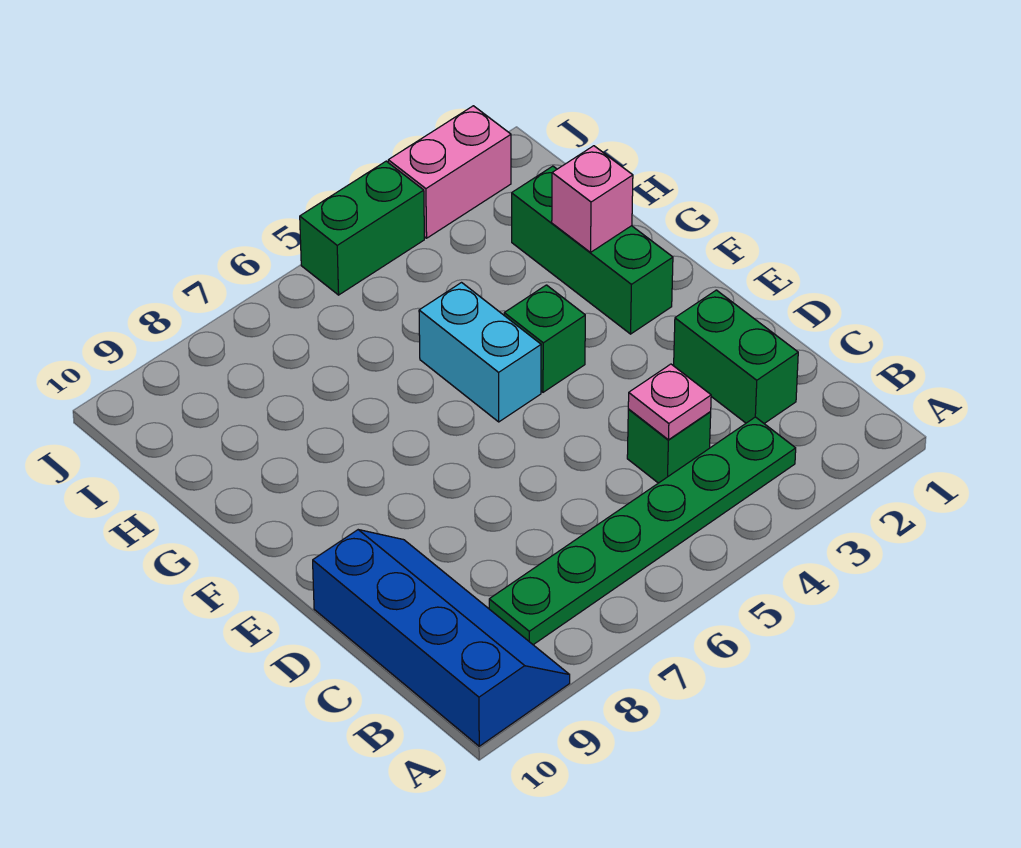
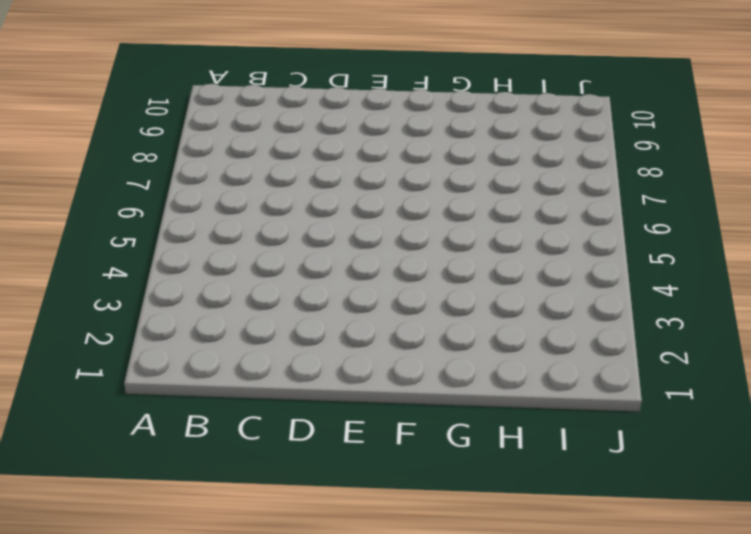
none -> blue slope A9:D10 level 1 top 10
none -> green plate B3:B8 level 1

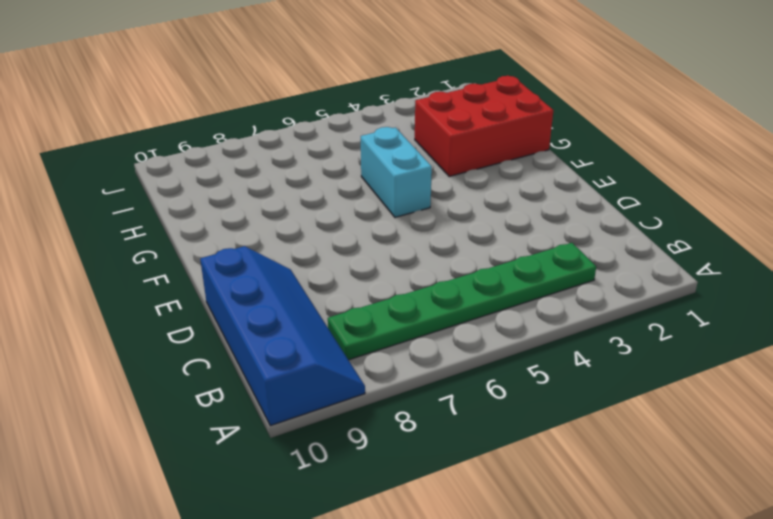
red brick G1:H3 level 1 -> green brick F2:H2 level 1
none -> green brick C2:D2 level 1
none -> green brick C4 level 1

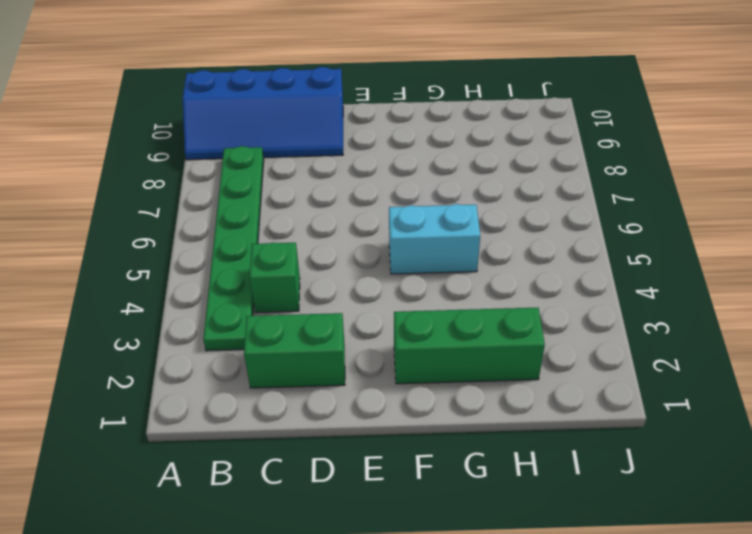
none -> green brick F4 level 1
none -> pink brick J2:J3 level 1

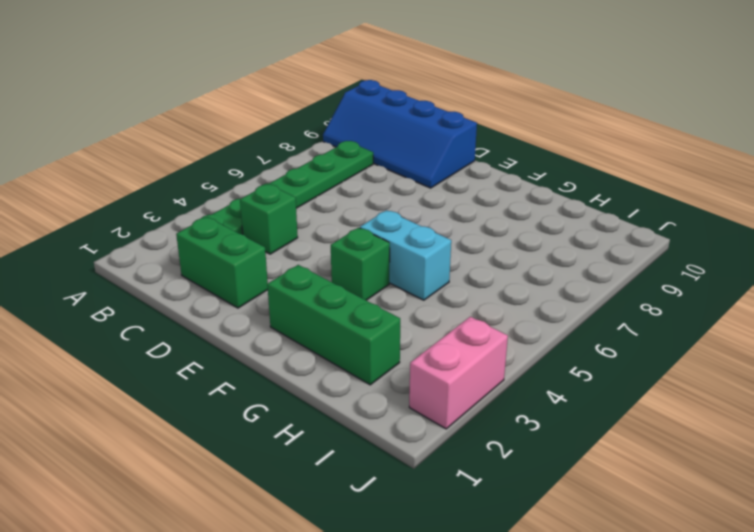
none -> green brick J4:J5 level 1
none -> pink plate C4 level 2

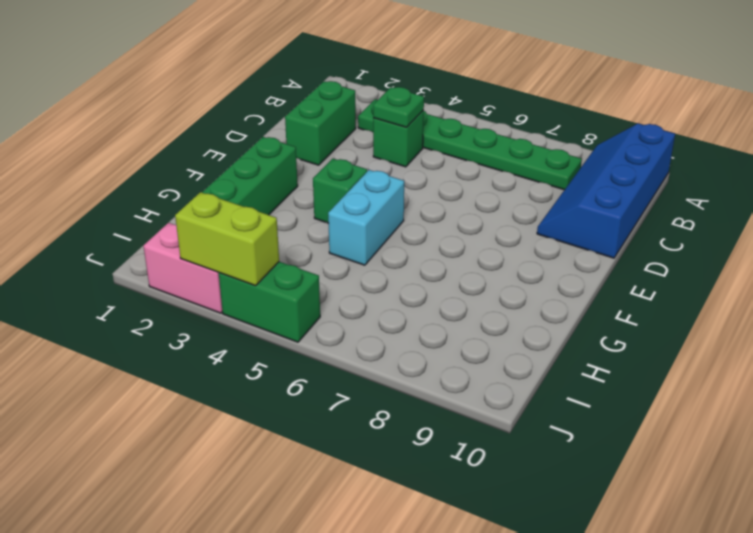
green plate C4 level 2 -> pink plate C4 level 2
lime brick J3:J4 level 2 -> none
none -> pink brick G2 level 2

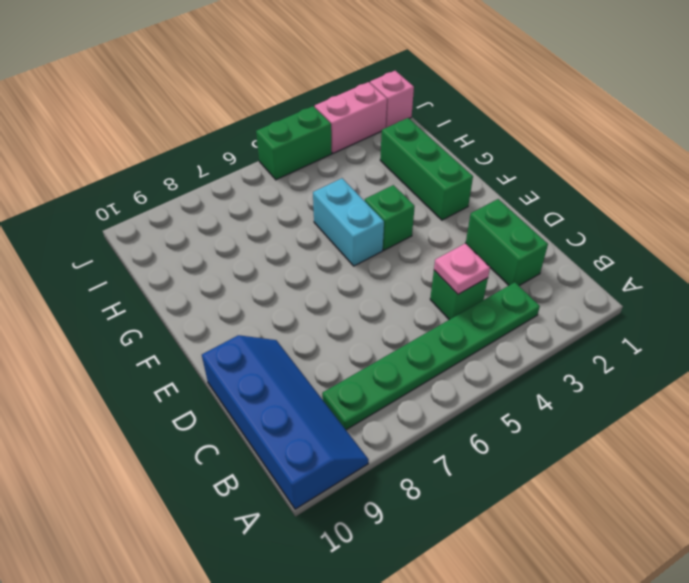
pink brick J1 level 1 -> pink brick G2 level 2

